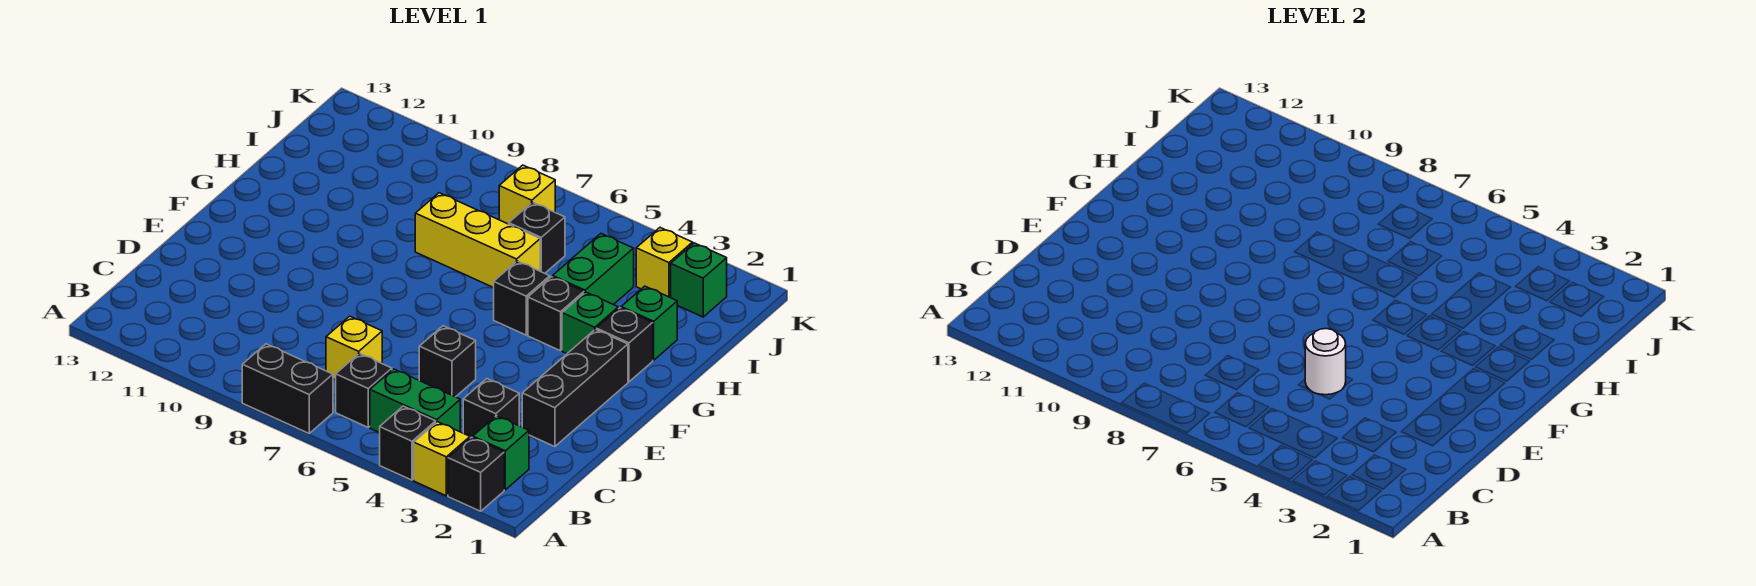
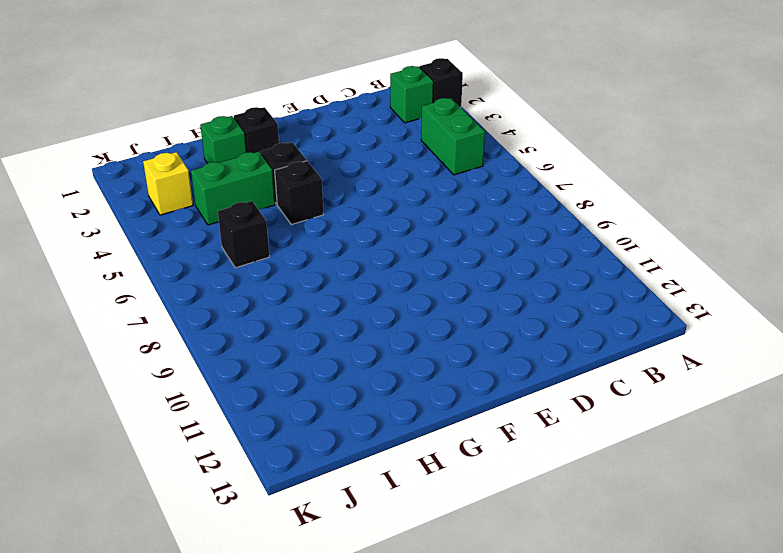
none -> yellow brick A3 level 1
none -> black brick A4 level 1
none -> black brick A7:A8 level 1

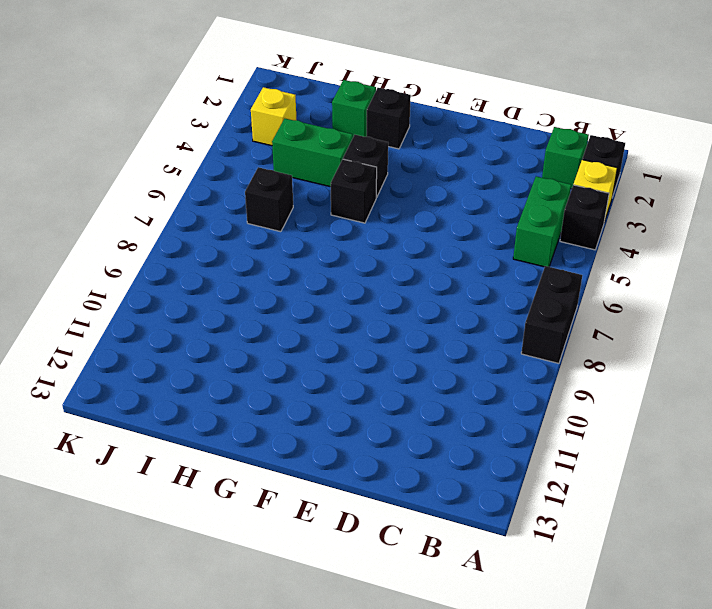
none -> black brick B6 level 1
none -> black brick C3 level 1
none -> yellow brick C7 level 1

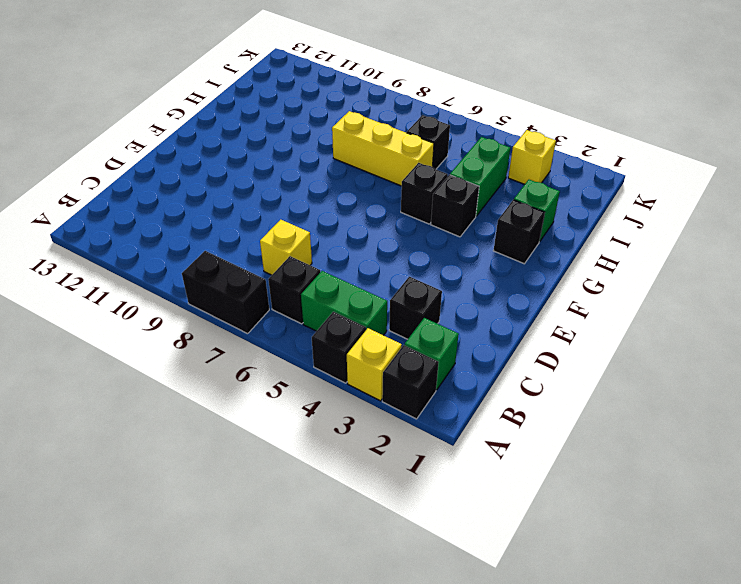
none -> black brick D2:F2 level 1
none -> black brick D5 level 1
none -> green brick G3 level 1

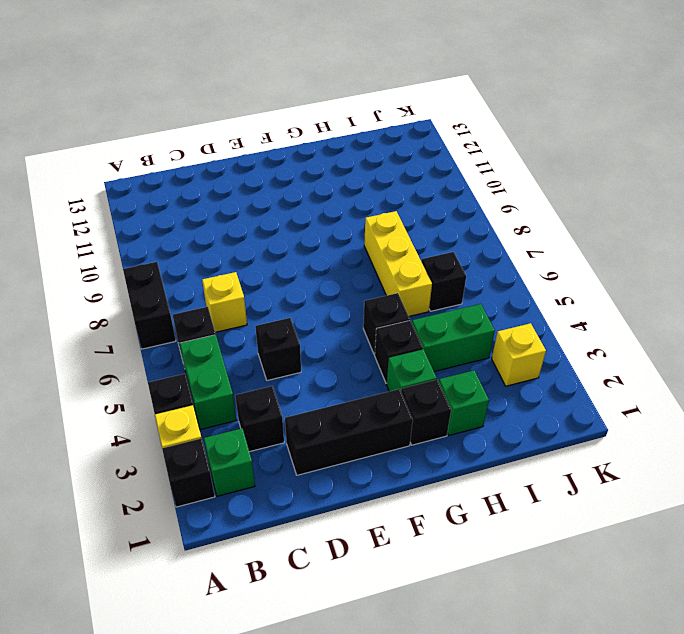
none -> green brick J2 level 1
none -> yellow brick J7 level 1
none -> white round brick D5 level 2

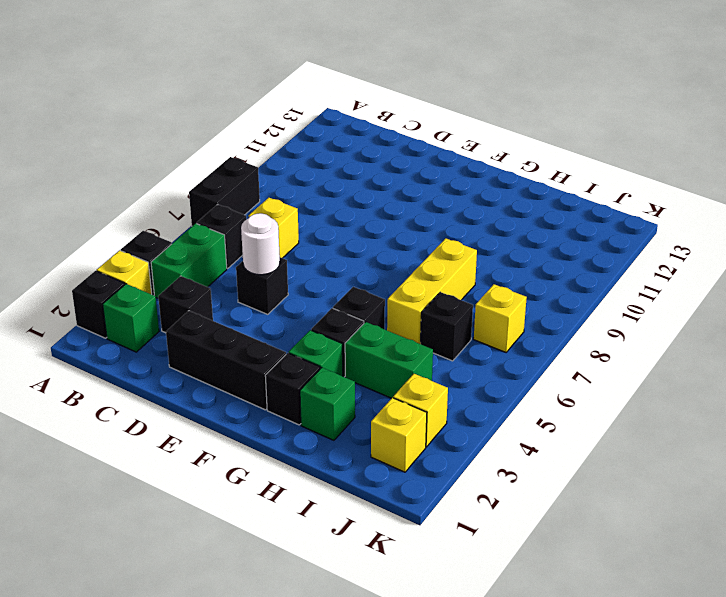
yellow brick J2 level 1 -> green brick J2 level 1

